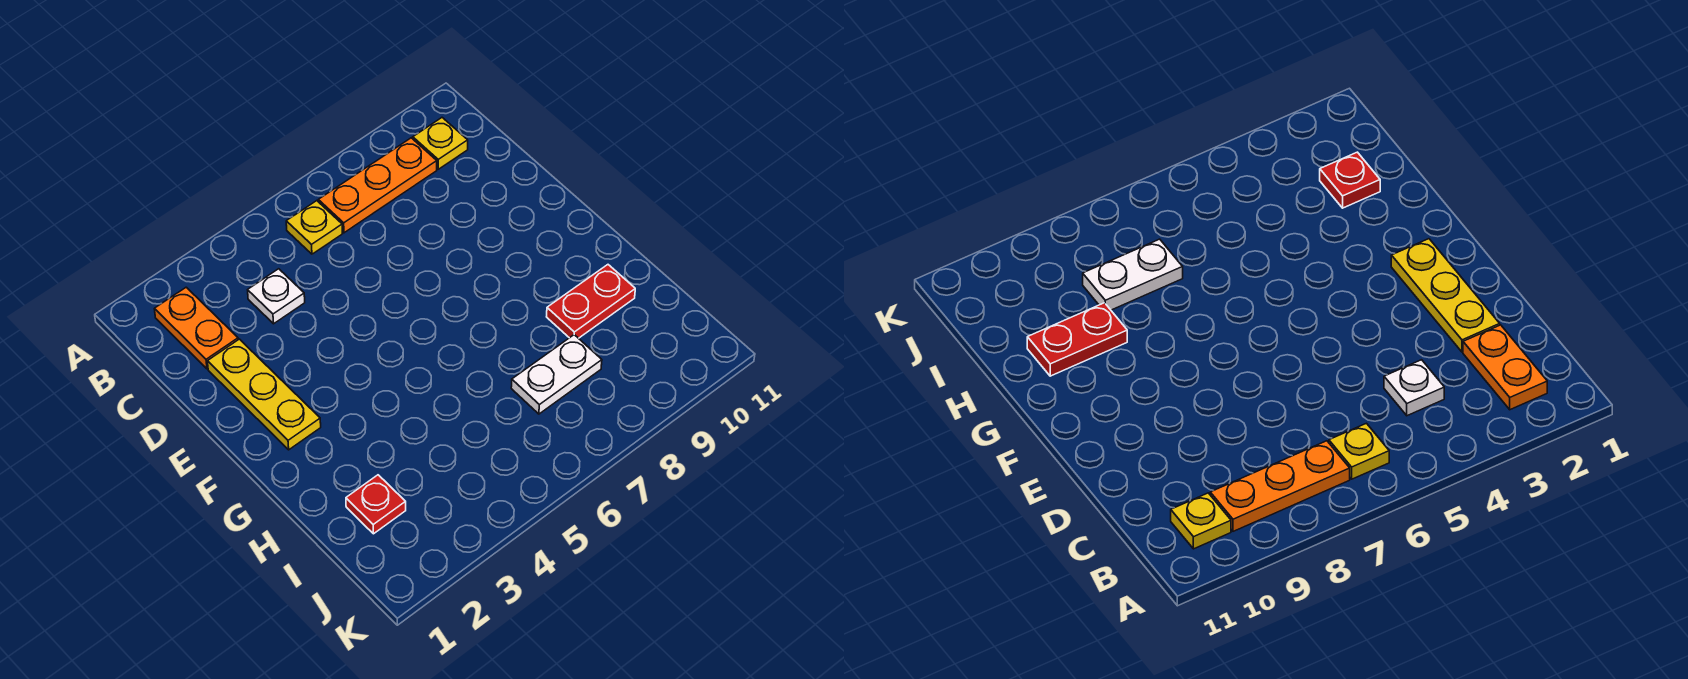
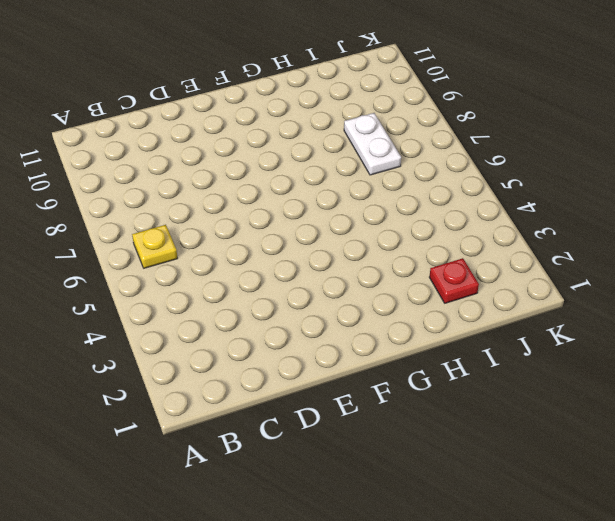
none -> orange plate B2:C2 level 1
none -> orange plate B7:B9 level 1

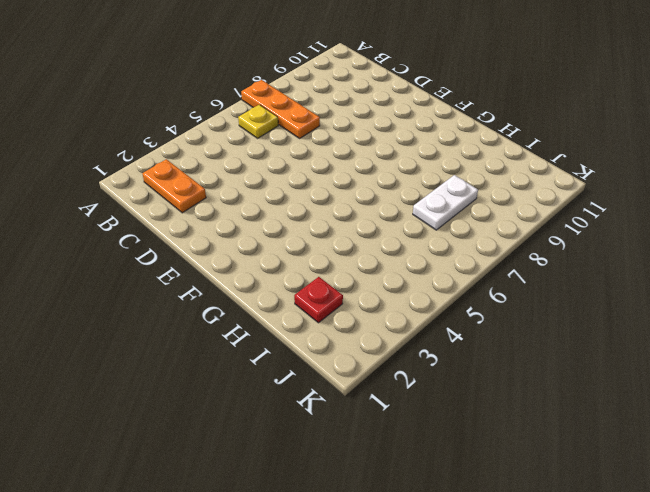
orange plate A7:C7 level 1 -> orange plate B7:B9 level 1
none -> yellow plate B10 level 1
none -> white plate C4 level 1

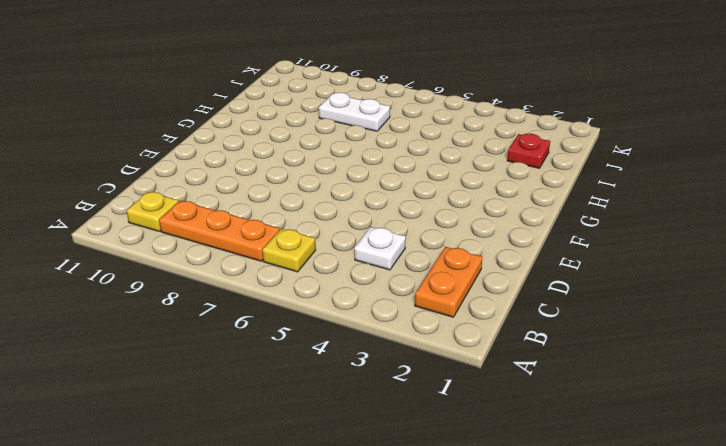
none -> yellow plate D2:F2 level 1
none -> red plate H9:H10 level 1

